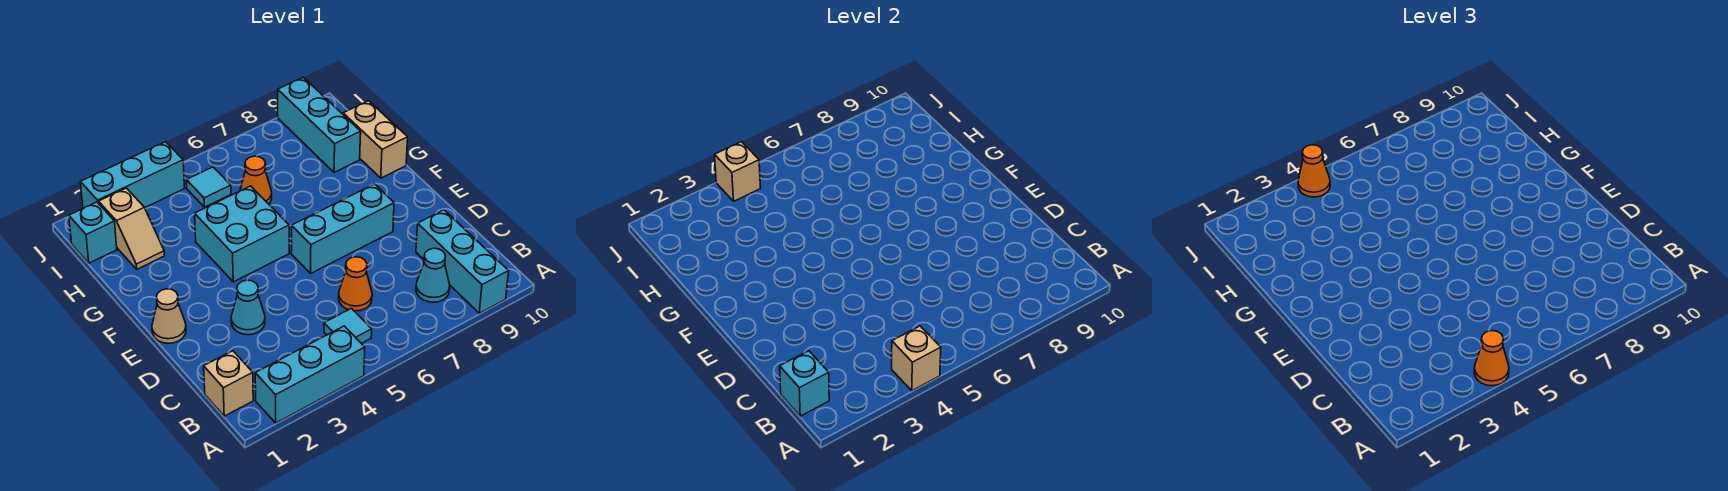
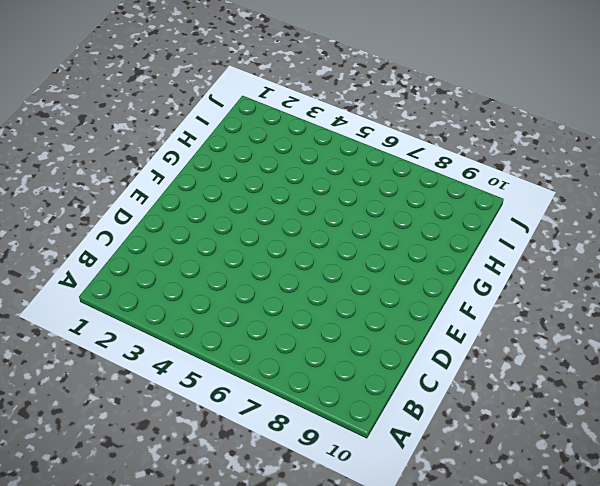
none -> cyan brick A2:A4 level 1
none -> cyan brick A9:C9 level 1
none -> tan brick B1 level 1

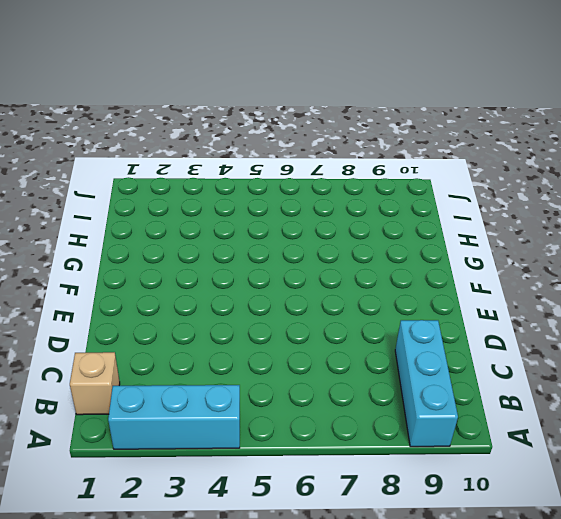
none -> cyan tile B5 level 1
none -> cyan cone B8 level 1
none -> orange cone C6 level 1

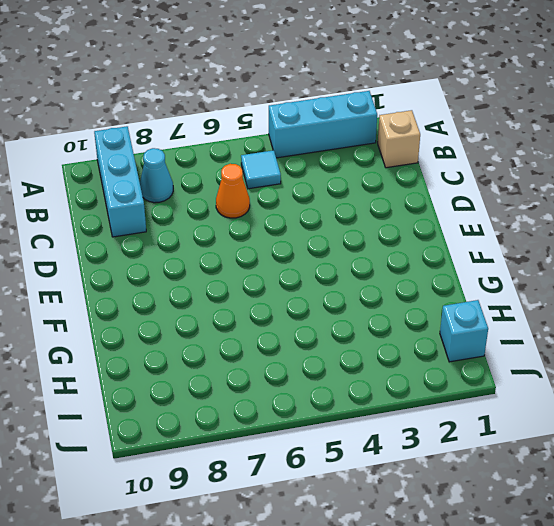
none -> cyan cone D3 level 1
none -> tan cone E1 level 1
none -> cyan brick E6:E8 level 1

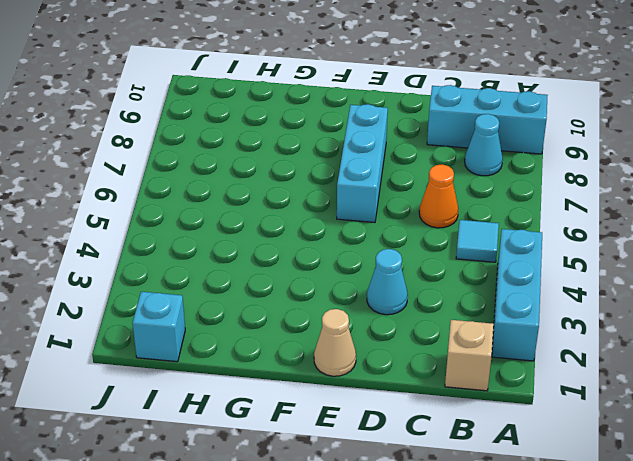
none -> cyan brick F4:G5 level 1
none -> tan brick G10:H10 level 1
none -> tan slope H2:I2 level 1 top I

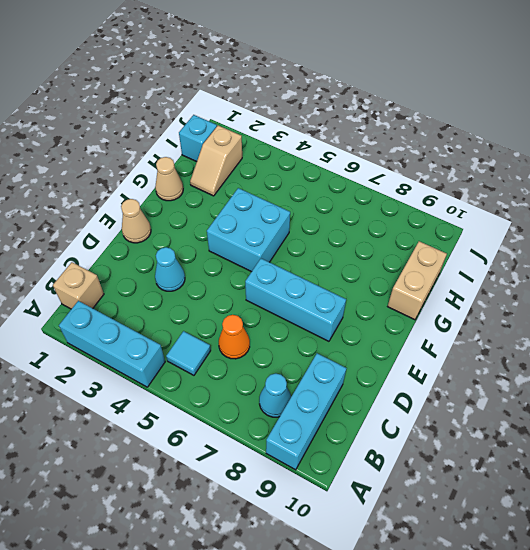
tan cone G1 level 1 -> none
none -> orange cone H6 level 1
none -> cyan brick H9:J9 level 1
none -> cyan tile I5 level 1

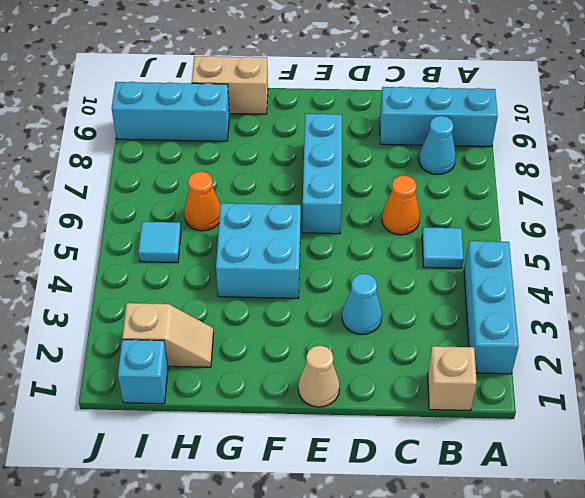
none -> cyan brick J2:J4 level 1
none -> tan brick A4 level 2
none -> cyan brick B1 level 2

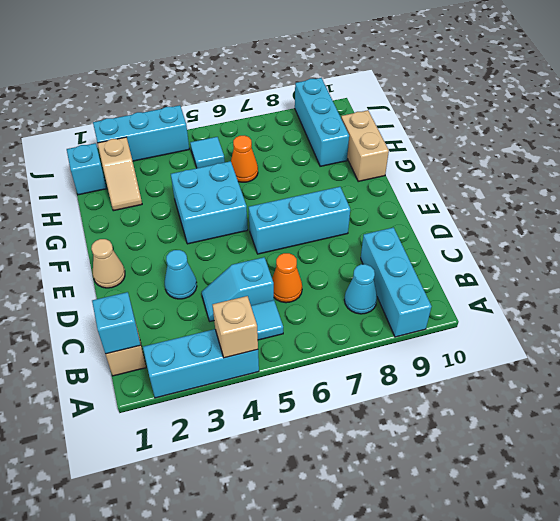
cyan slope C4:C5 level 1 top 5 -> none
none -> tan brick J4 level 2
none -> orange cone A4 level 3
none -> orange cone J4 level 3

